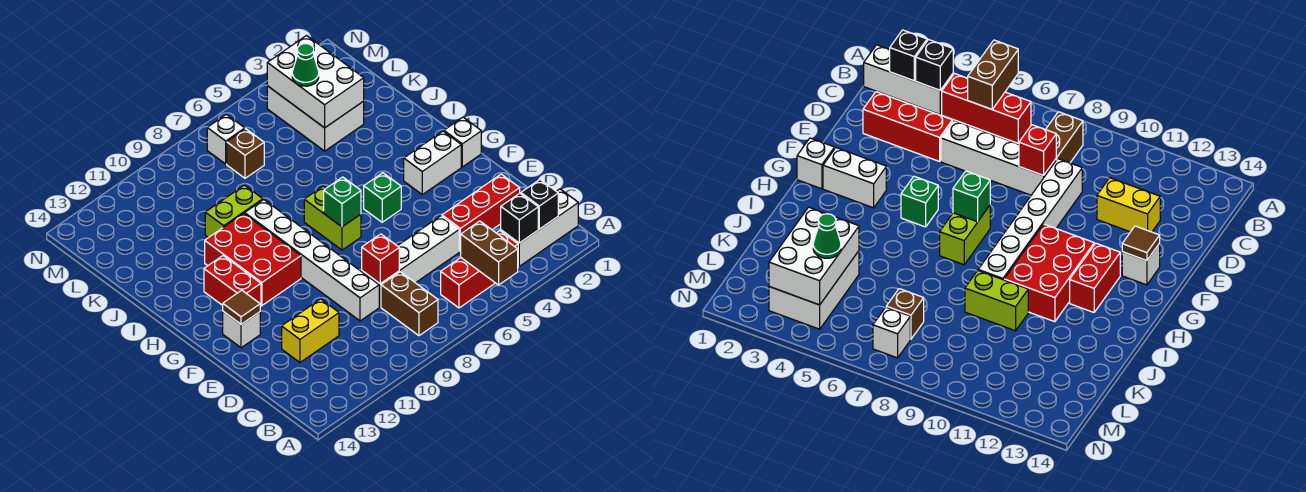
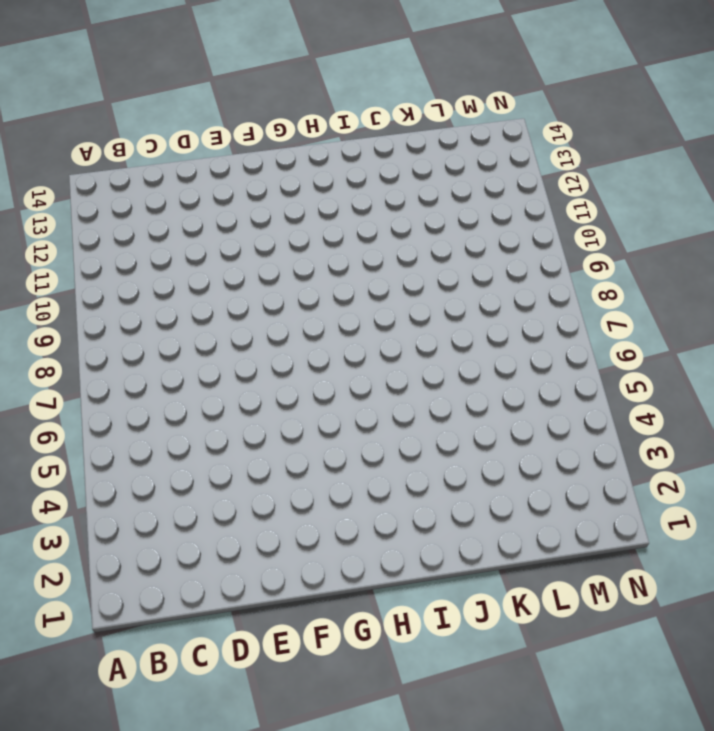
none -> white brick B1:B3 level 1
none -> red brick B4:B6 level 1
none -> brown brick B8:C8 level 1

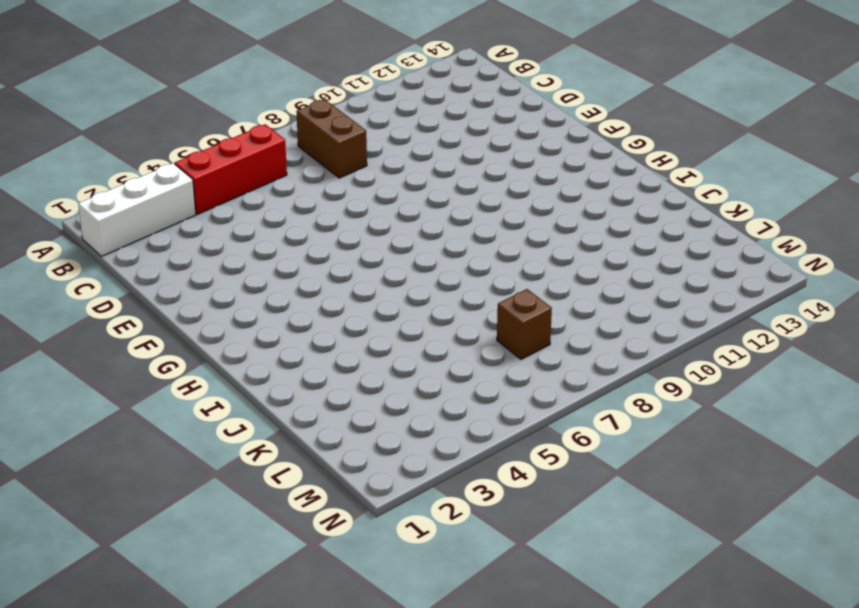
none -> red brick D2:D4 level 1
none -> white brick D5:D8 level 1
none -> white brick D9:I9 level 1

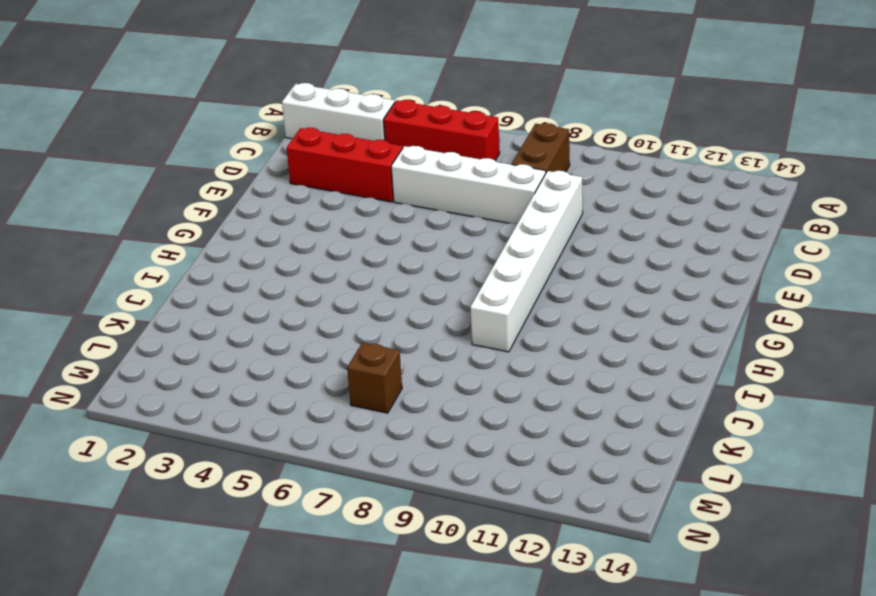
none -> yellow brick D11:D12 level 1
none -> white brick F13 level 1
none -> white brick G1 level 1

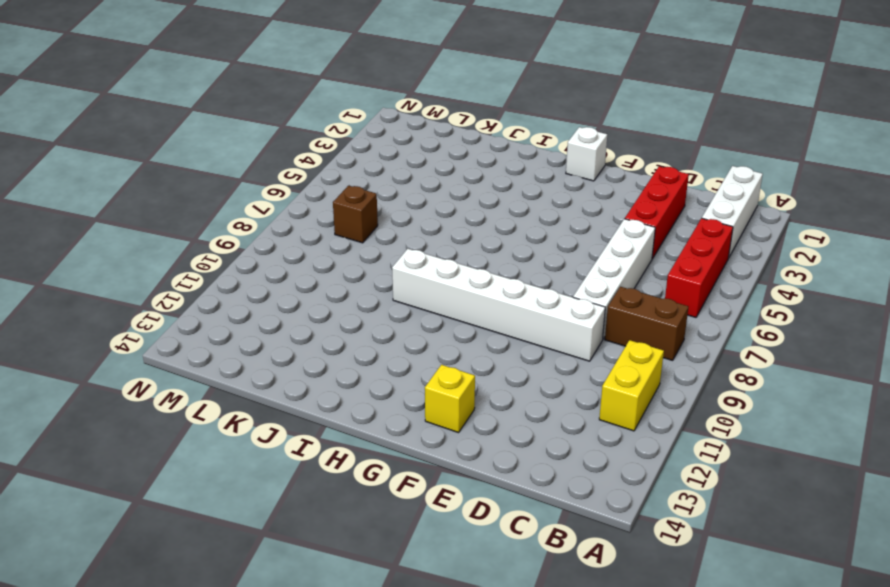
yellow brick B10:B11 level 1 -> yellow brick D11:D12 level 1
yellow brick F13 level 1 -> white brick F13 level 1
none -> white brick G2:G3 level 1
none -> green brick G5 level 1
none -> lime brick G7:H7 level 1

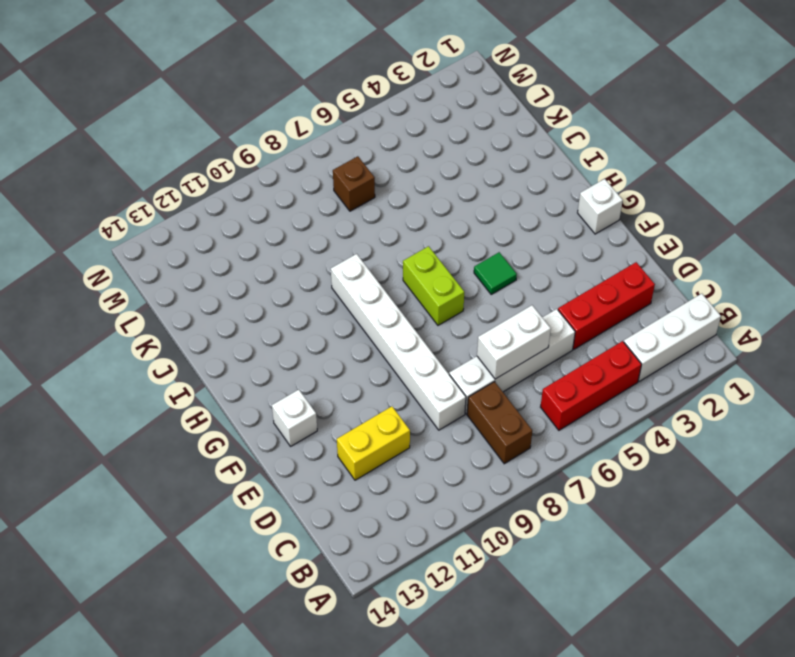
white brick D6:D7 level 2 -> white brick G2:G3 level 1
green tile G5 level 1 -> green brick G5 level 1
none -> red brick G10:I11 level 1
none -> red brick G12:H12 level 1
none -> lime brick J9:J10 level 1

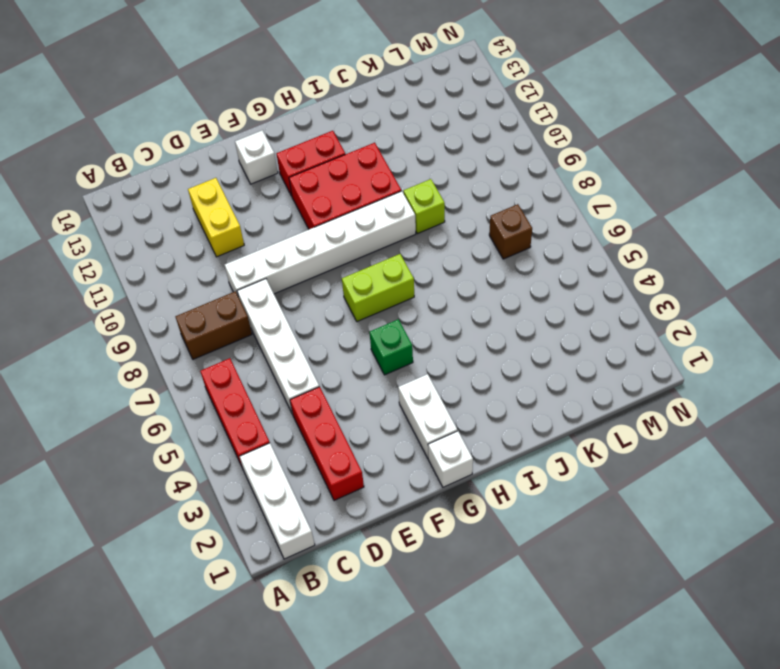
lime brick J9 level 1 -> lime brick J9:J10 level 1
none -> white brick K3:M4 level 1
none -> white brick M7 level 1
none -> brown brick A5:B5 level 2

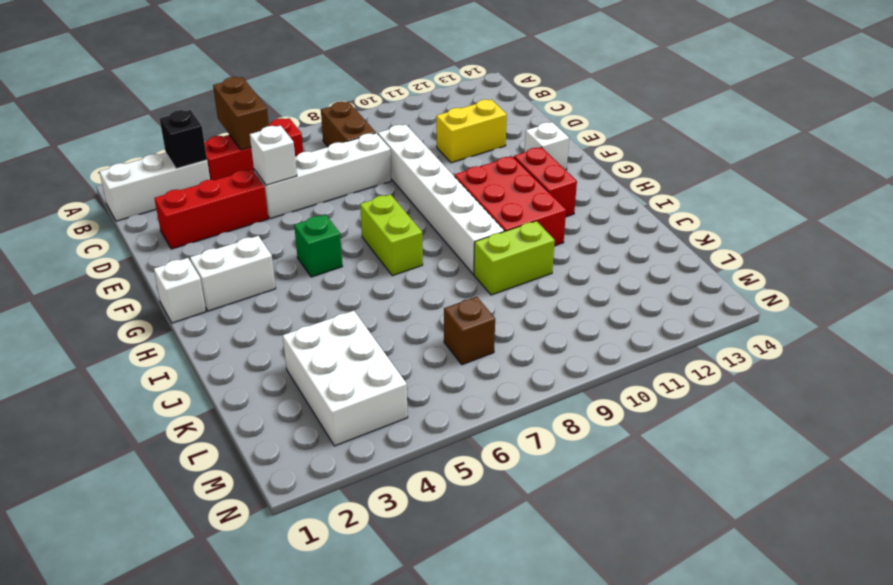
white brick D5 level 2 -> white brick M7 level 1
none -> black brick B2 level 2
none -> red brick D8 level 2
none -> brown tile F13 level 2

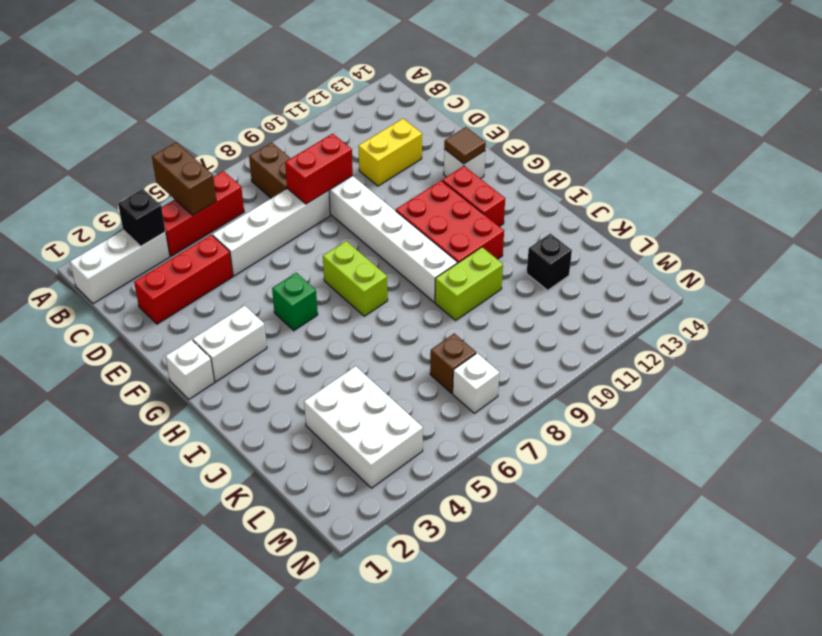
red brick D8:D9 level 2 -> red brick D8 level 2
black brick K12 level 1 -> black brick B2 level 2
none -> green brick G7 level 2
none -> white brick K3:M4 level 2
none -> green cone L4 level 3

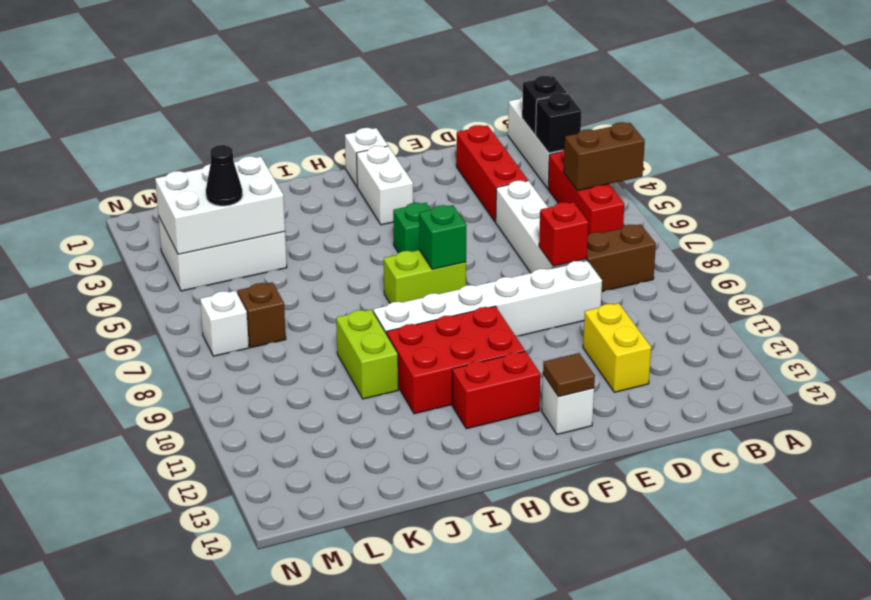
black cone L4 level 3 -> green cone L4 level 3

